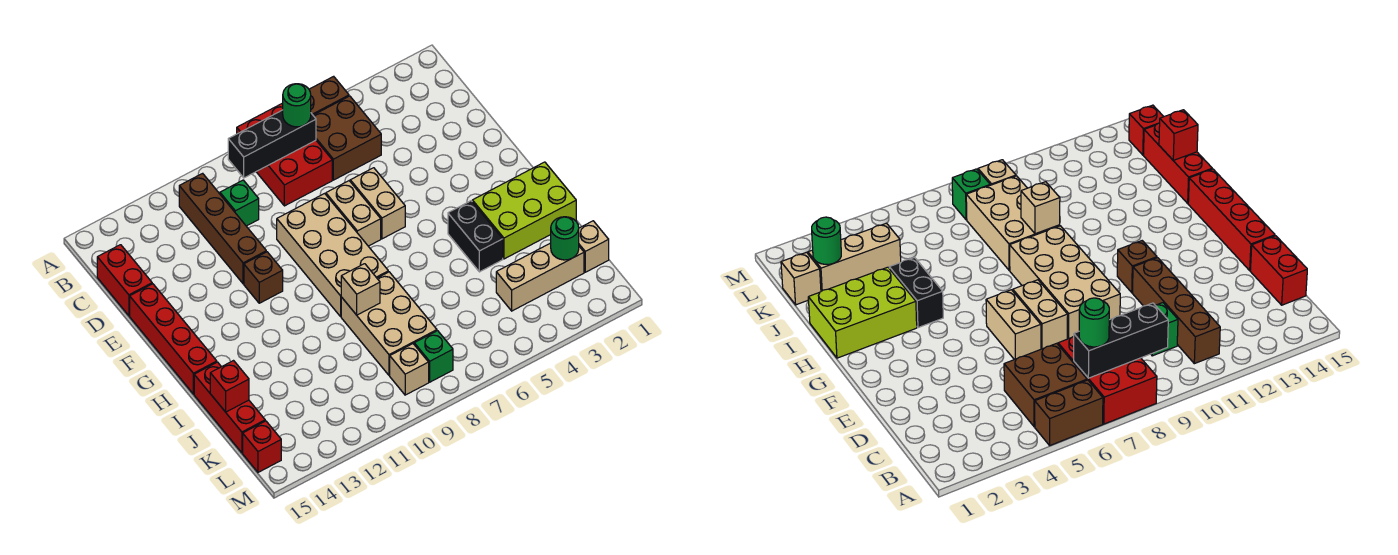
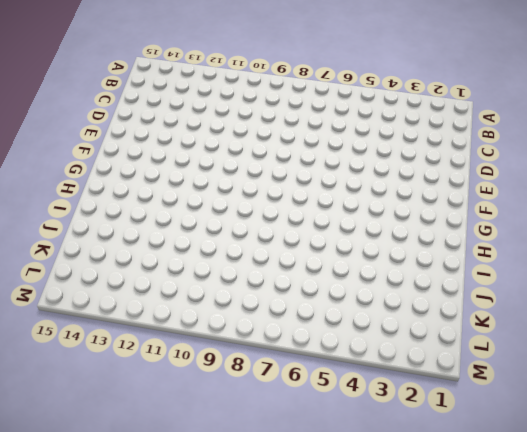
none -> brown brick A5:A6 level 1
none -> red brick A7:C8 level 1
none -> brown brick B5:C6 level 1

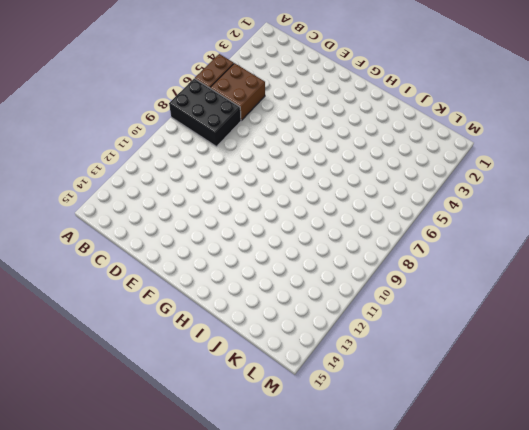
black brick A7:C8 level 1 -> red brick A7:C8 level 1
none -> brown brick B11:E11 level 1
none -> green brick C10 level 1
none -> red brick C15:D15 level 1

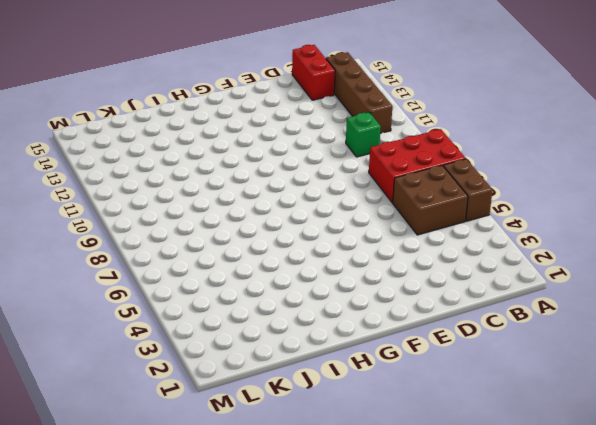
brown brick B11:B14 level 1 -> brown brick B11:E11 level 1
red brick C14:C15 level 1 -> red brick C15:D15 level 1
none -> tan brick E6:F6 level 1
none -> tan brick E7:F7 level 1
none -> tan brick E8:H9 level 1

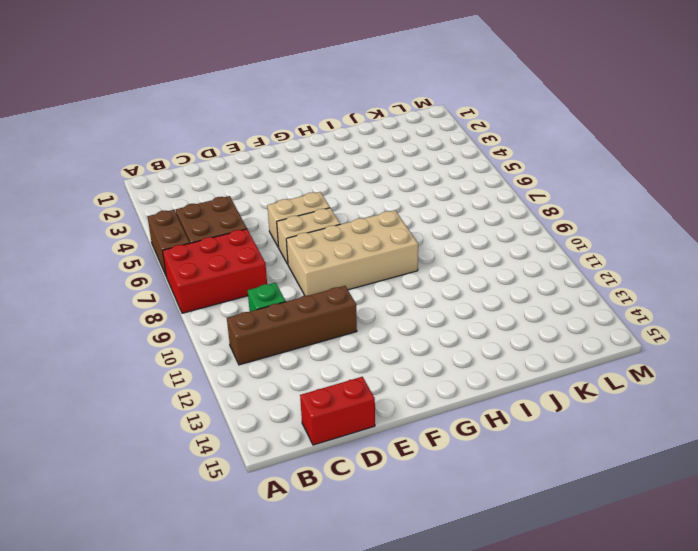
none -> red brick E15:H15 level 1
none -> brown brick F11 level 1
none -> lime brick H1:I3 level 1

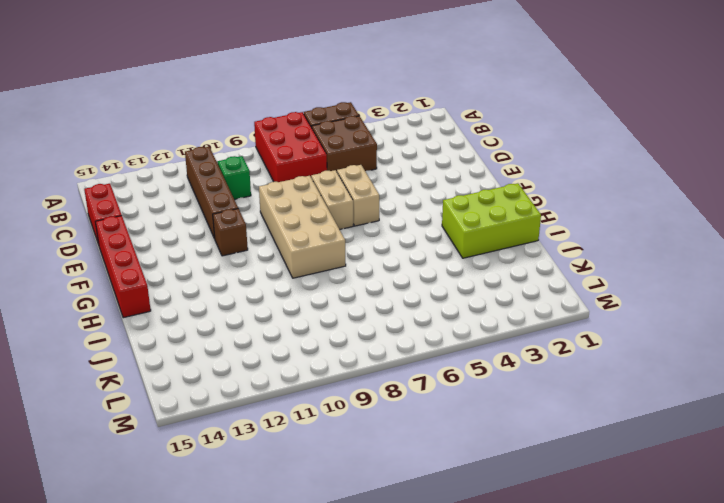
none -> black brick H4:I4 level 1
none -> tan brick I8:K9 level 1
none -> red brick I15:K15 level 1

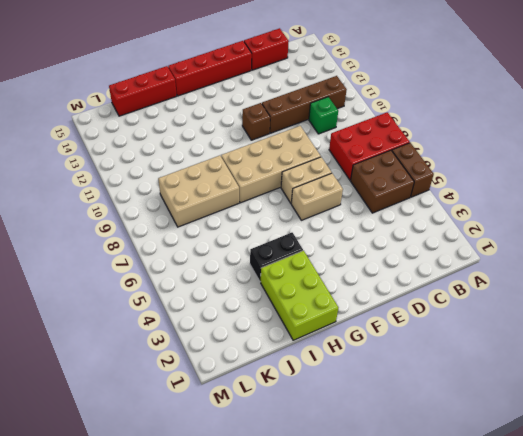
none -> tan brick K1 level 1
none -> tan brick K2:K4 level 1
none -> green brick L8 level 1

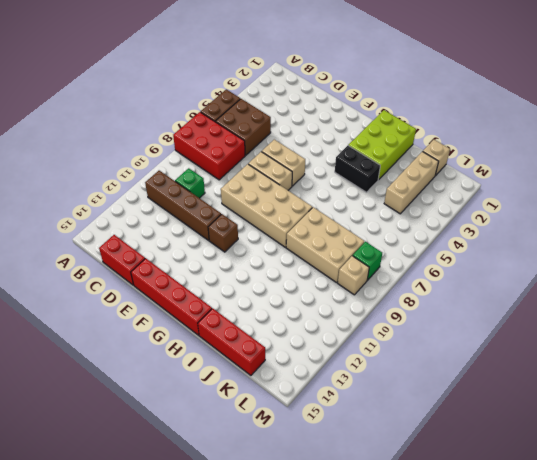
none -> red brick L15 level 1
none -> black brick B7:B9 level 2
none -> tan brick I9 level 2

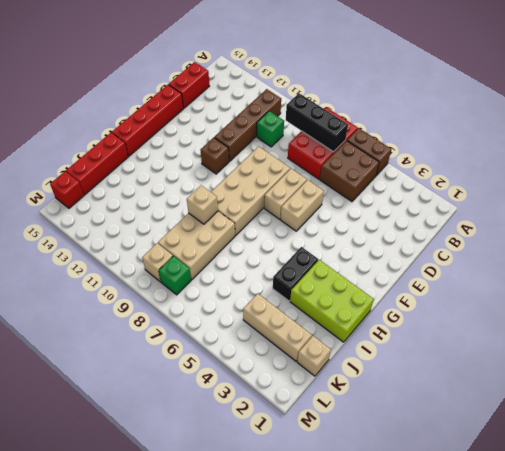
none -> red brick J15 level 2
none -> green round brick K2 level 2
none -> green round brick B7 level 3

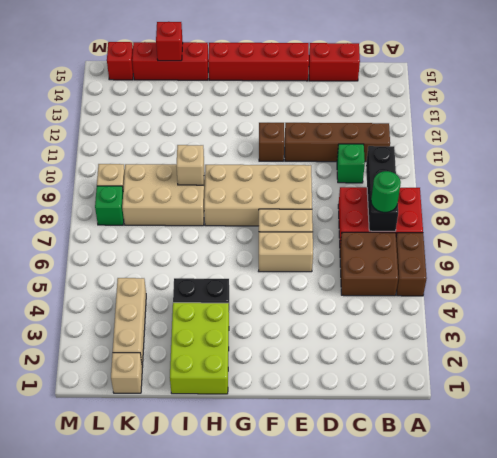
none -> green round brick K2 level 2

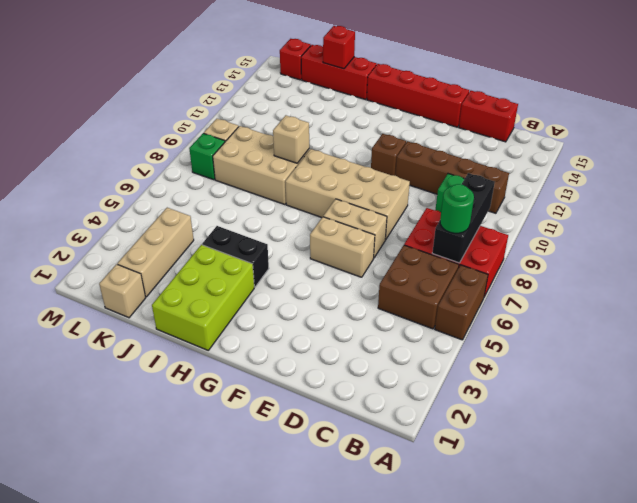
none -> green round brick K2 level 2

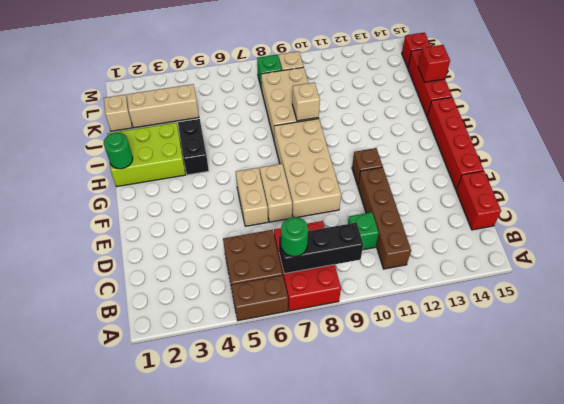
green round brick H1 level 2 -> green round brick K2 level 2

